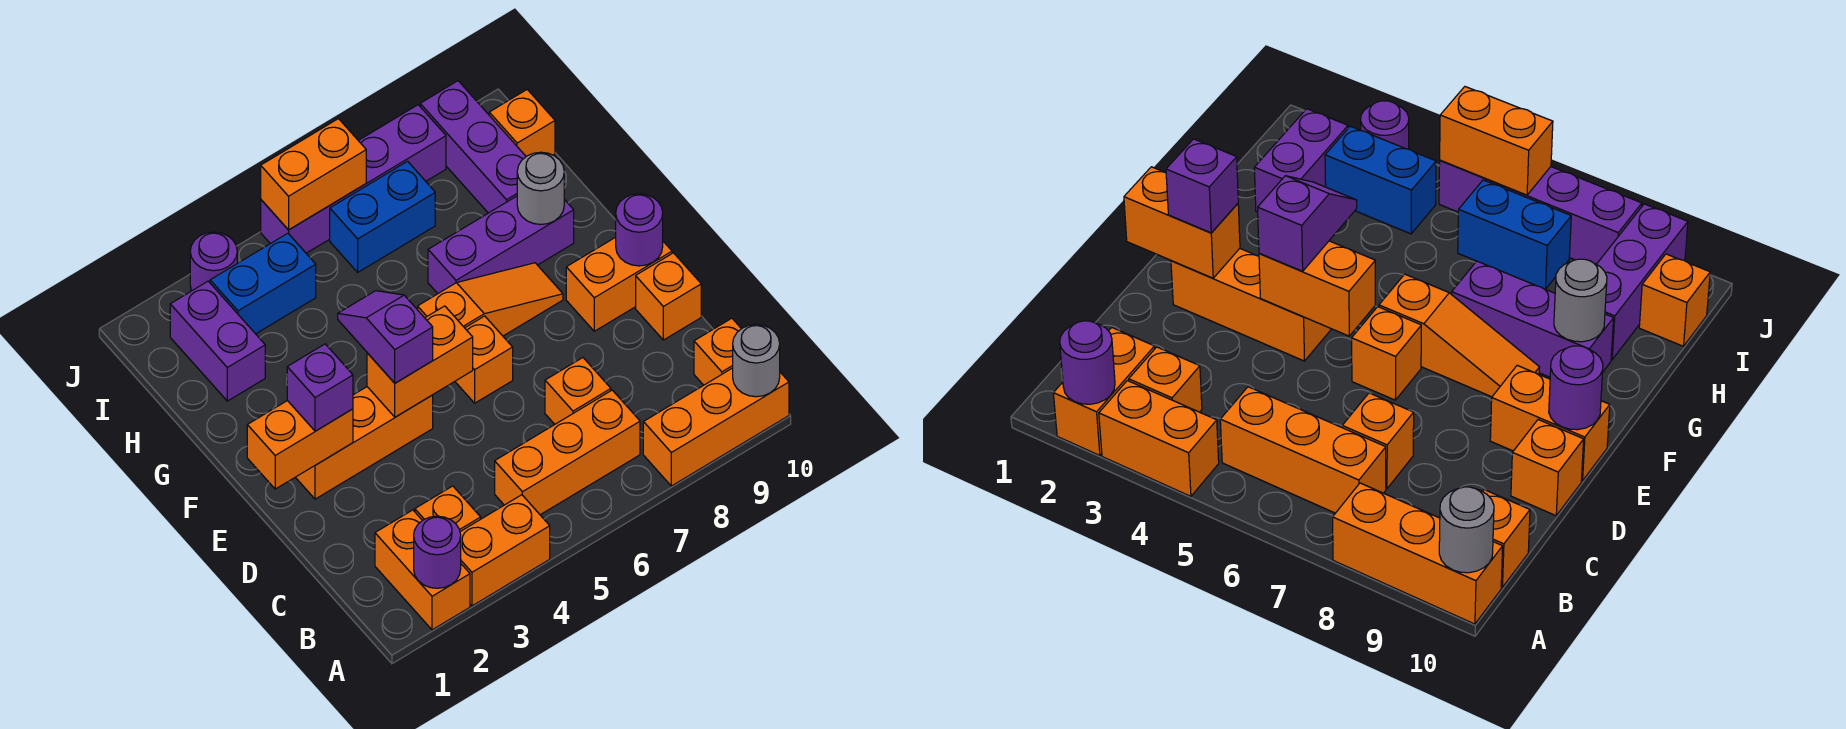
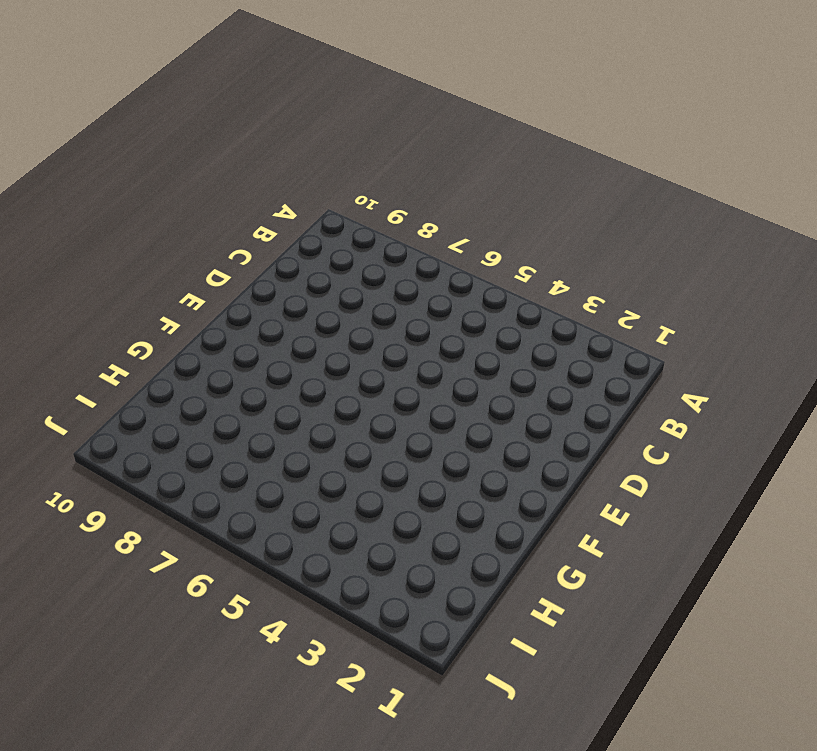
none -> orange brick A2:B2 level 1
none -> orange brick A3:A4 level 1
none -> orange brick A8:A10 level 1

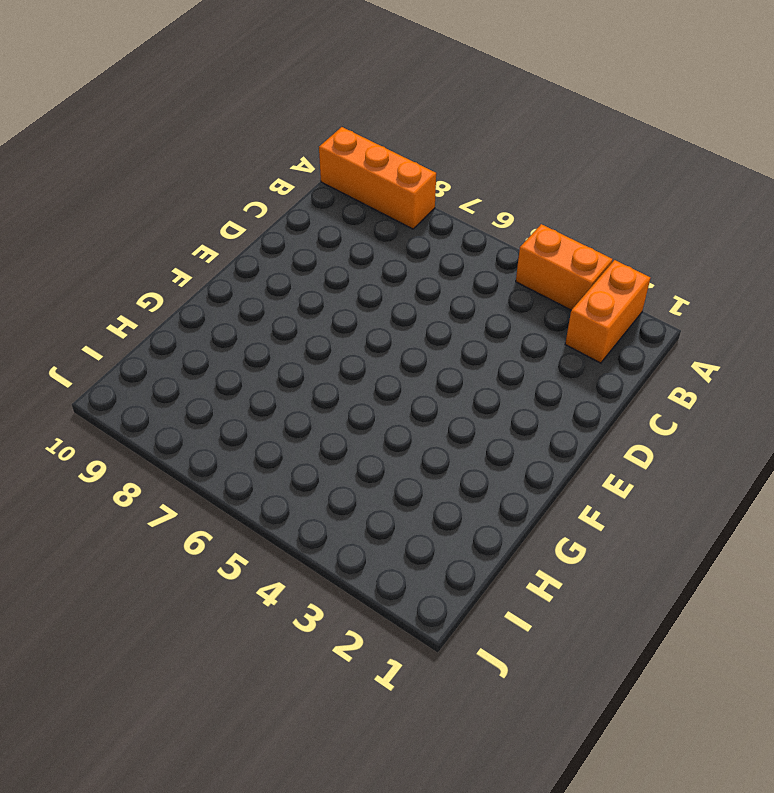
none -> orange brick B3 level 1
none -> orange brick B5:B7 level 1
none -> orange brick B10 level 1

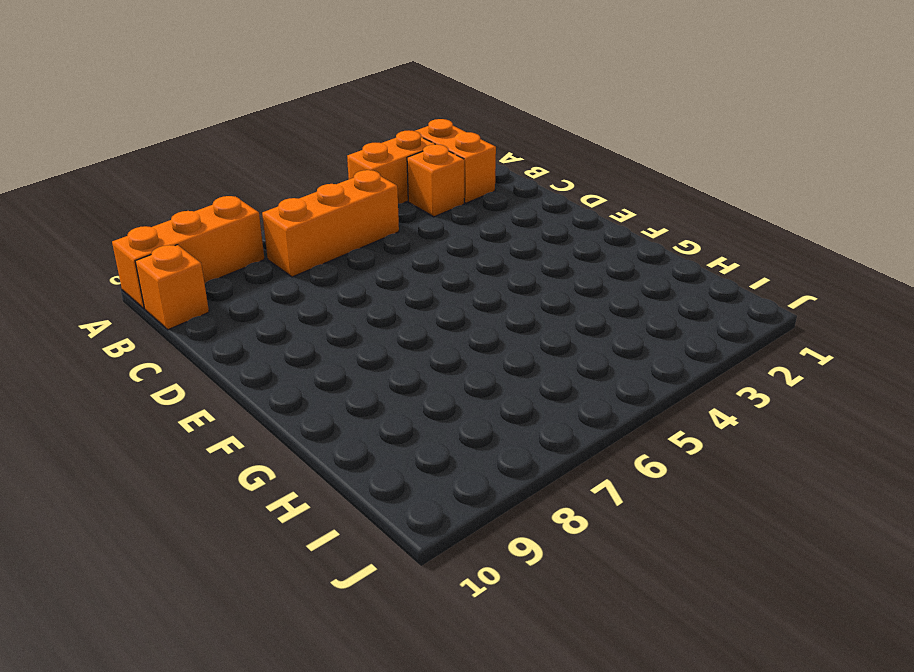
none -> orange brick C7 level 1
none -> orange brick D10 level 1
none -> orange brick E2:E4 level 1

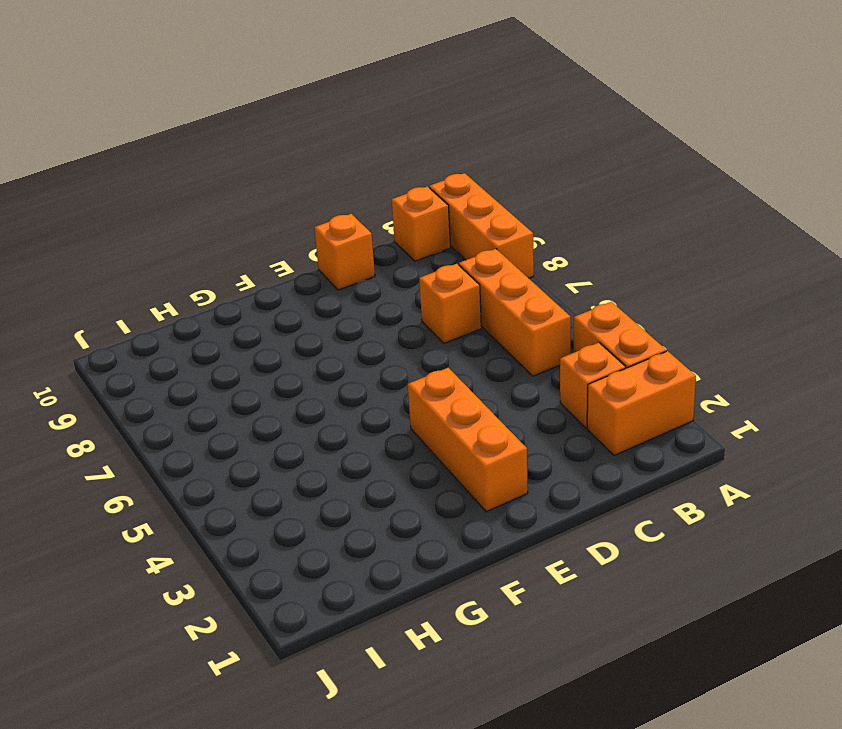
none -> orange brick E6 level 1
none -> orange brick E9:E10 level 1
none -> orange slope F6:F8 level 1 top 6

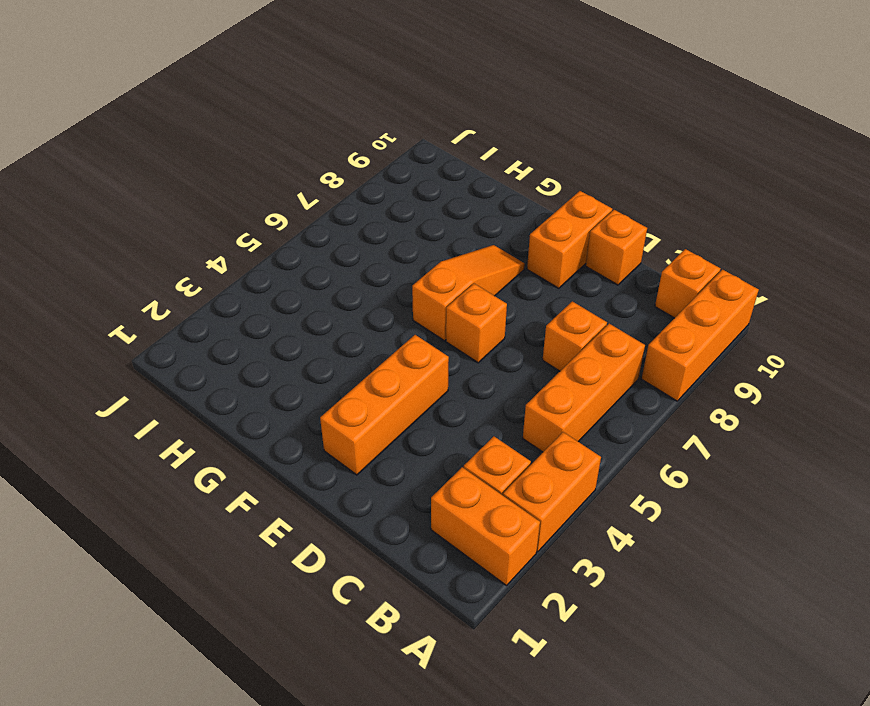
none -> purple brick G7:G9 level 1
none -> purple brick H2:I2 level 1
none -> purple brick H9:J9 level 1

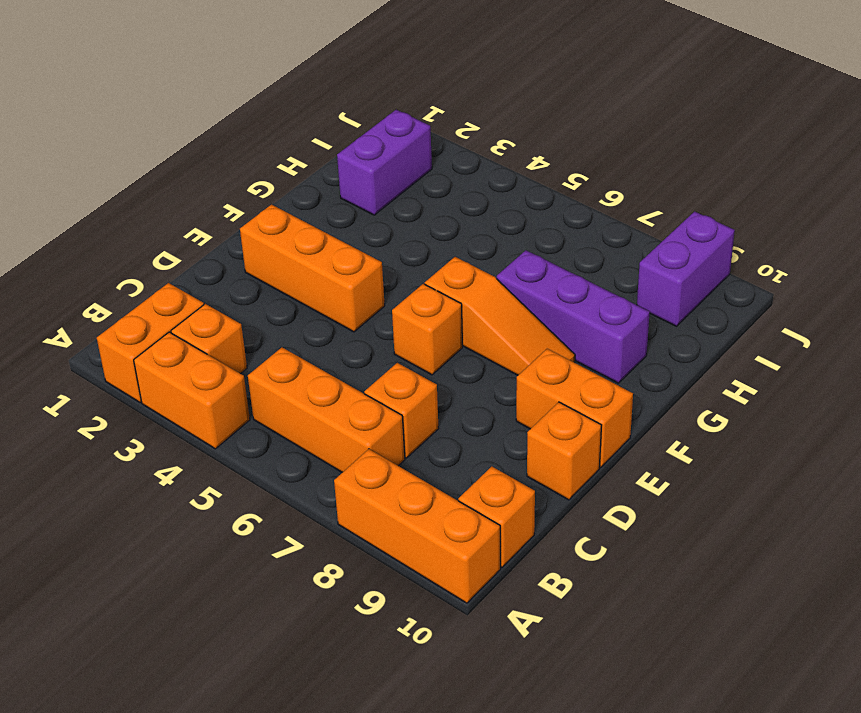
purple brick I9:J9 level 1 -> purple brick H9:J9 level 1
none -> blue brick I3:I4 level 1
none -> blue brick I6:I7 level 1
none -> orange brick I10 level 1

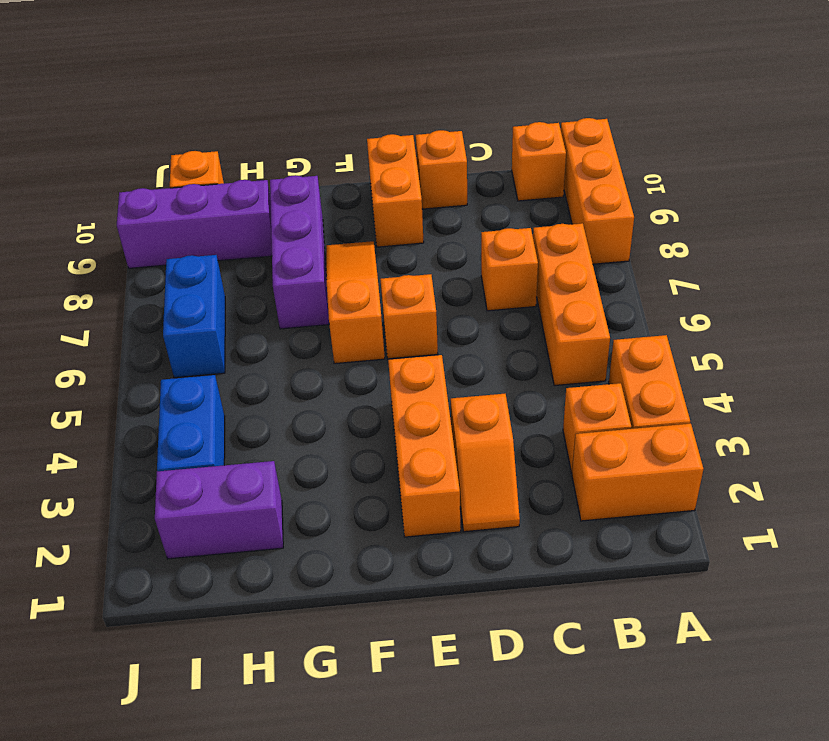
orange slope D2:D3 level 1 top 3 -> none
none -> purple round brick J3 level 1
none -> purple brick J5:J8 level 1
none -> purple round brick A2 level 2

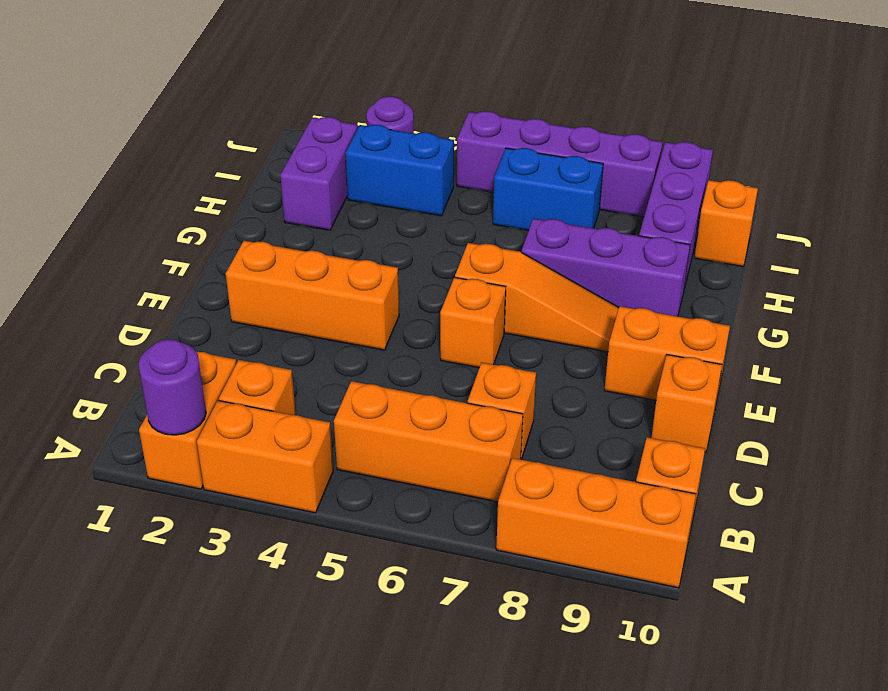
none -> grey round brick A10 level 2
none -> orange brick E1:E2 level 2
none -> orange brick E4:E5 level 2

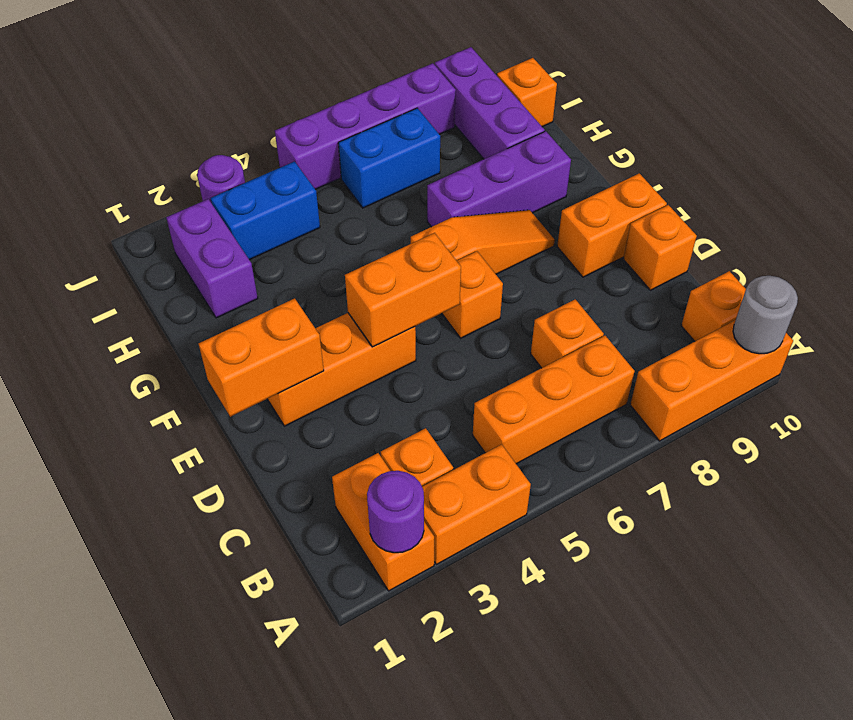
none -> purple round brick E10 level 2
none -> grey round brick G9 level 2
none -> orange brick J5:J6 level 2

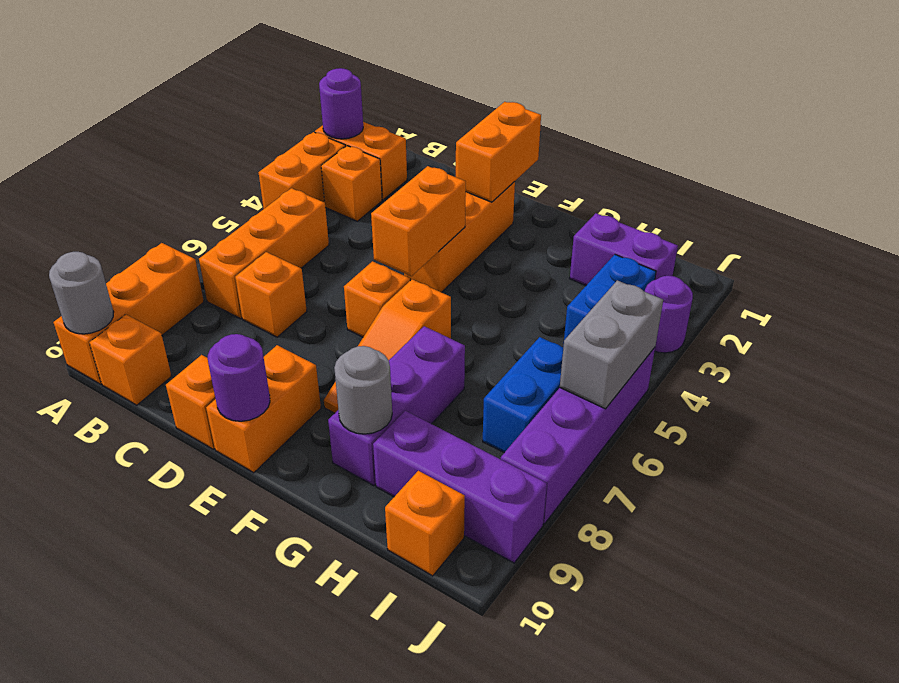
grey brick J5:J6 level 2 -> orange brick J5:J6 level 2
none -> purple brick E2 level 3
none -> purple slope E4:F4 level 3 top E

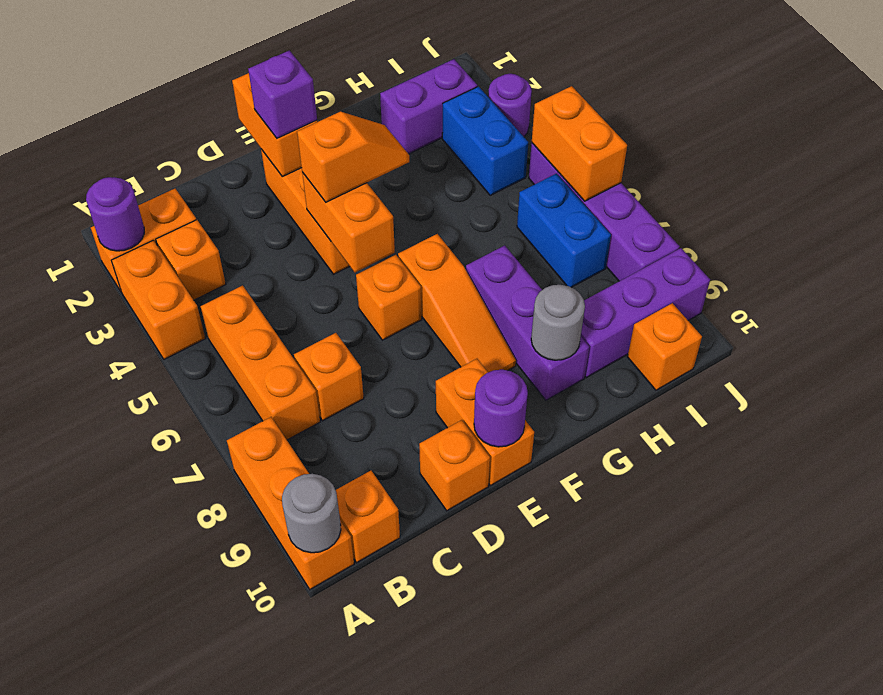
orange slope E4:F4 level 3 top E -> purple slope E4:F4 level 3 top E

